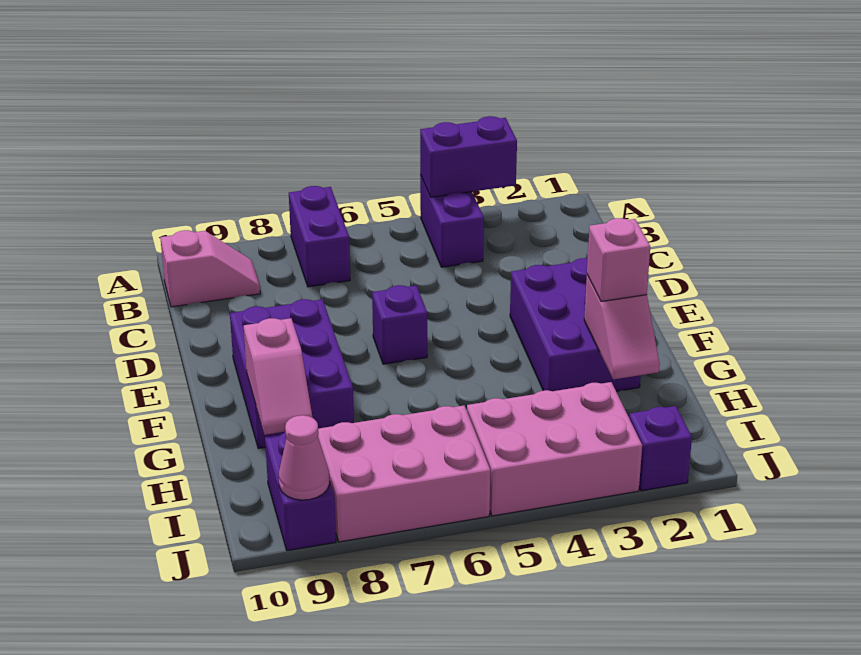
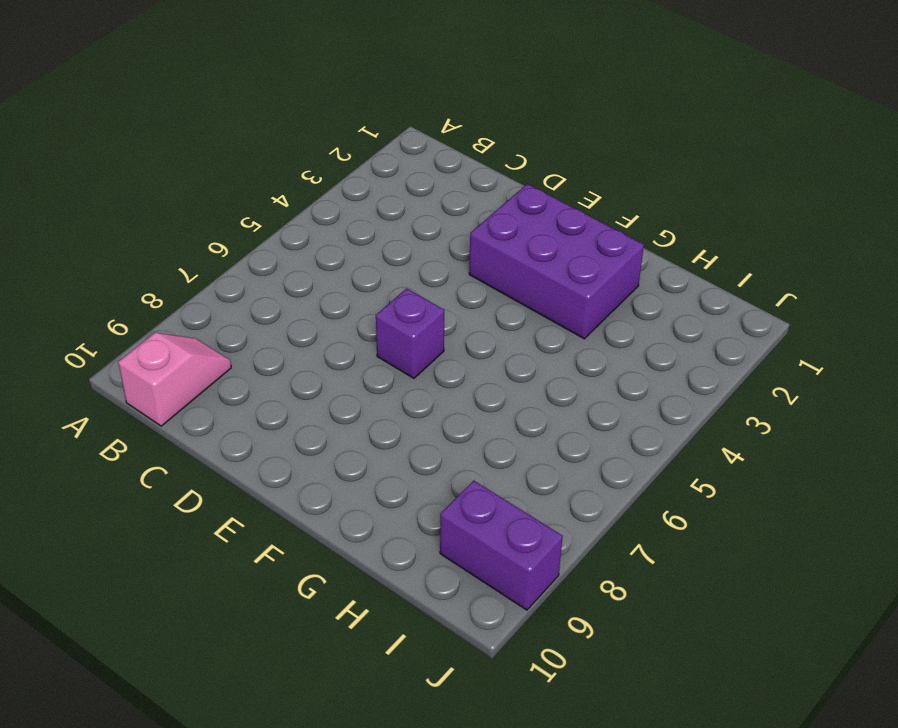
none -> purple brick A4:B4 level 1
none -> purple brick A7:B7 level 1
none -> purple brick E8:G9 level 1

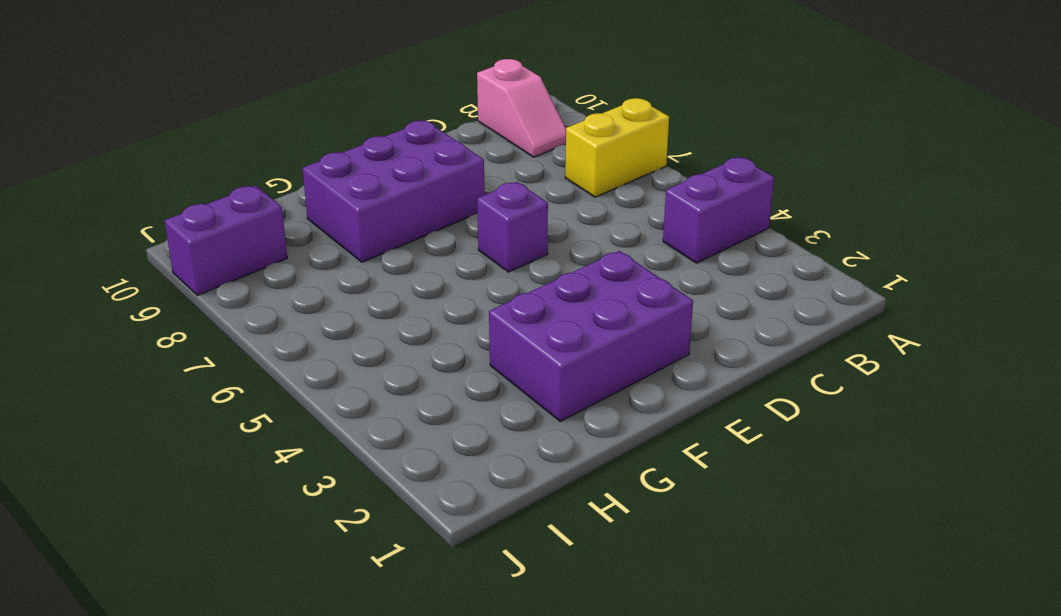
yellow brick A7:B7 level 1 -> purple brick A7:B7 level 1
none -> pink brick I3:J5 level 1
none -> pink brick I6:J8 level 1
none -> purple brick J2 level 1

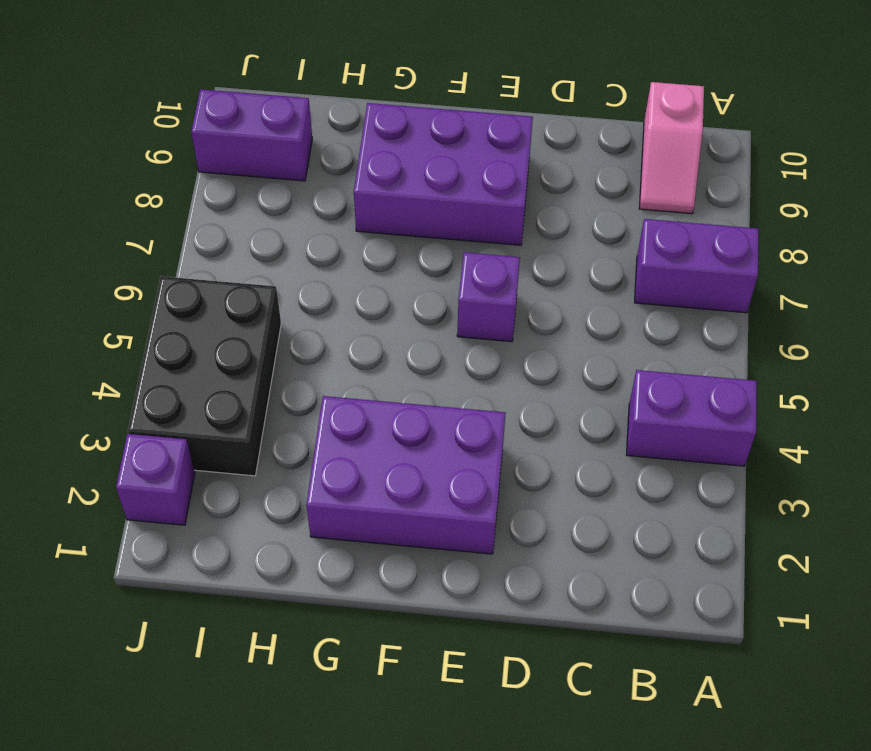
black brick I3:J5 level 1 -> pink brick I3:J5 level 1
none -> pink brick I6:J8 level 1
none -> purple brick A3:A4 level 2
none -> pink slope G2:H2 level 2 top G

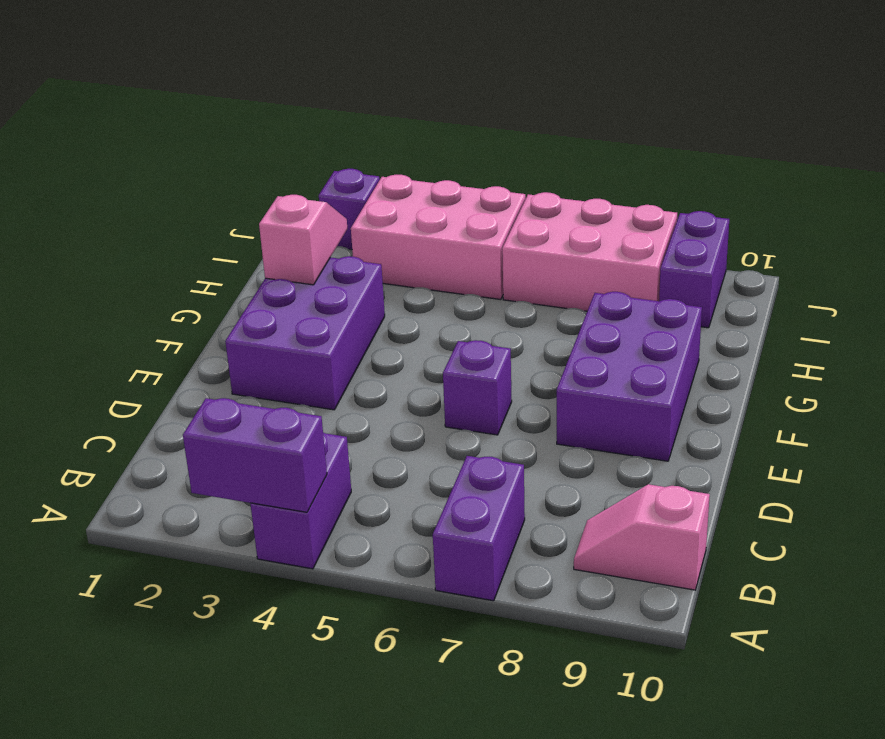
none -> pink slope G9:H9 level 2 top G
none -> pink cone J9 level 2
none -> pink brick G2 level 3

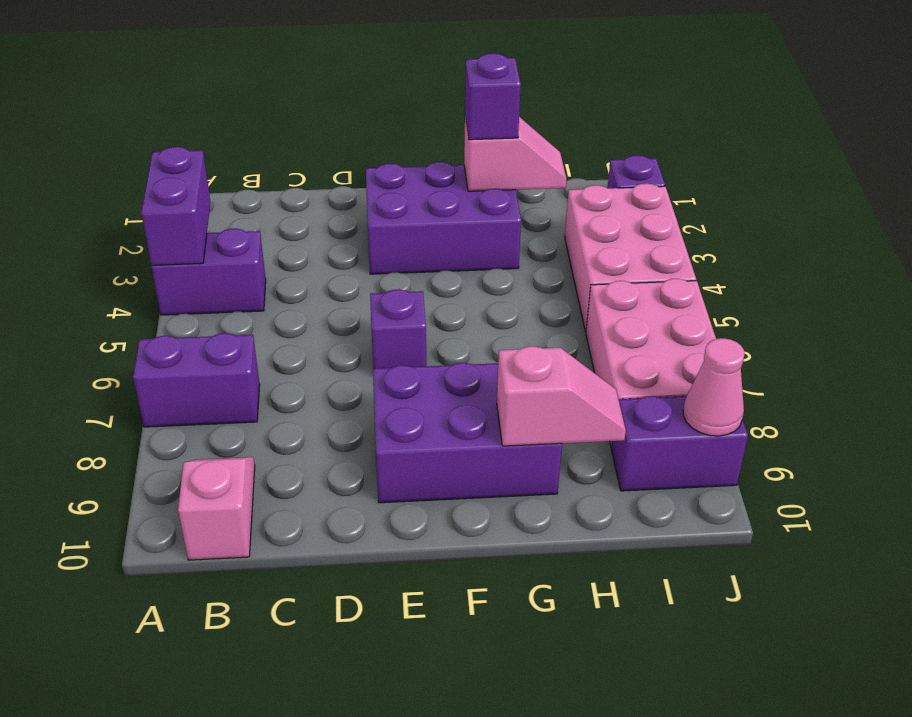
purple brick G2 level 3 -> pink brick G2 level 3

